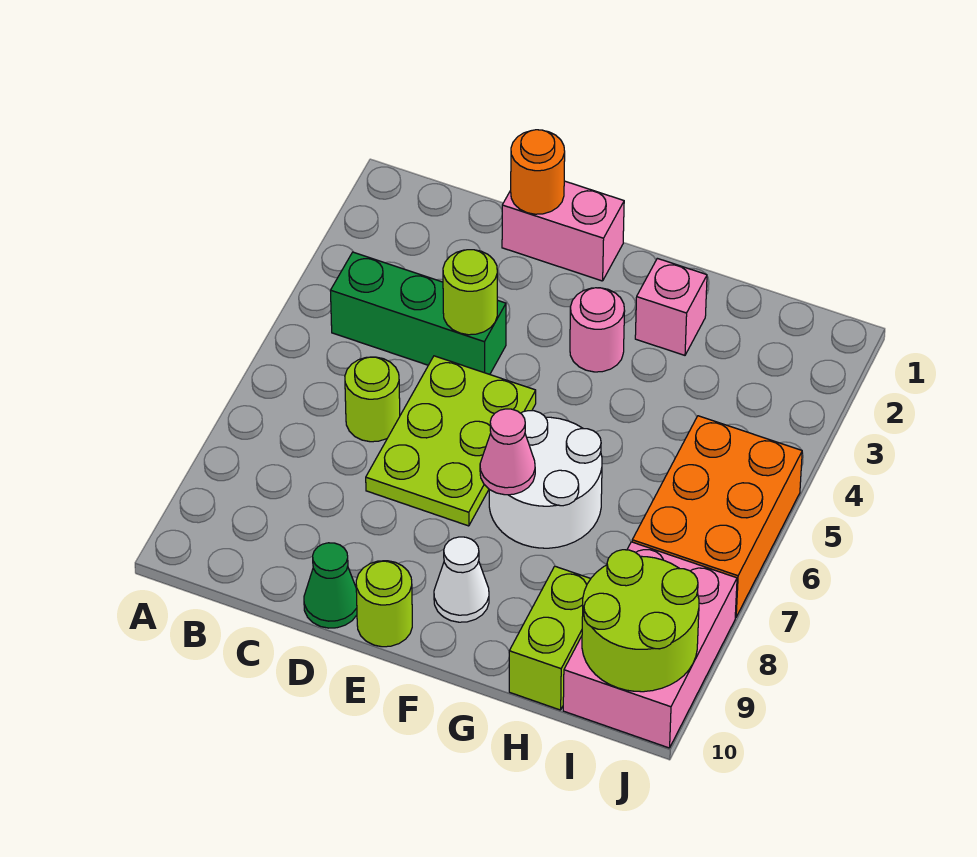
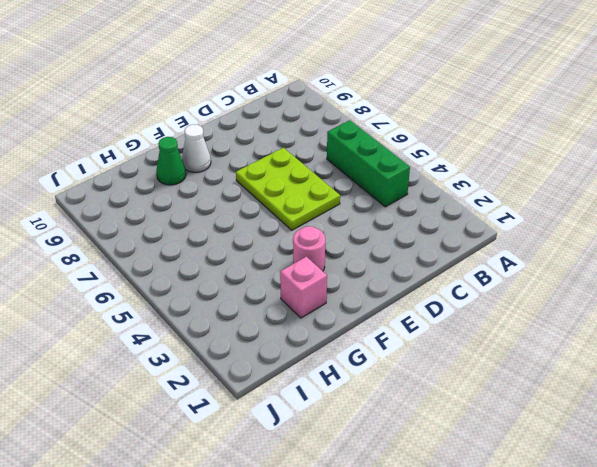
green brick B4:B6 level 1 -> green brick B4:D4 level 1
green cone G9 level 1 -> green cone D10 level 1
none -> lime round brick C6 level 1
none -> pink brick D1:E1 level 1
none -> lime round brick E10 level 1

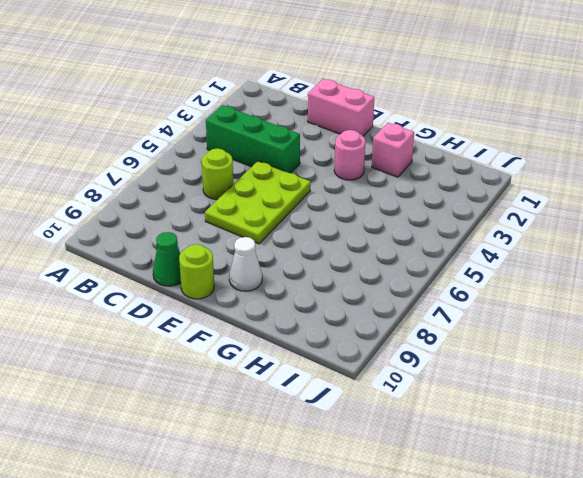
none -> white round brick F6:G7 level 1
none -> lime brick H9:H10 level 1
none -> orange brick I5:J7 level 1

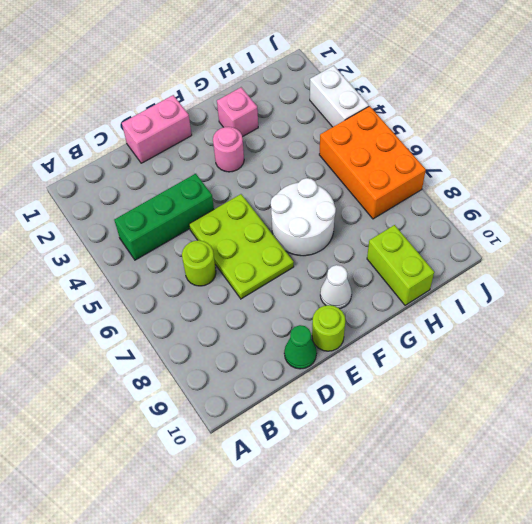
white brick J3:J4 level 1 -> none
none -> pink brick I8:J10 level 1
none -> orange round brick D1 level 2
none -> lime round brick D4 level 2

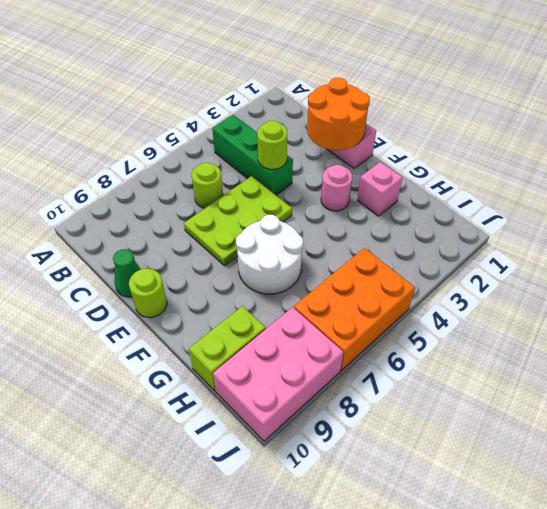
orange round brick D1:E2 level 2 -> orange round brick D1 level 2
none -> white cone F9 level 1
none -> pink cone F7 level 2
none -> lime round brick I9:J10 level 2

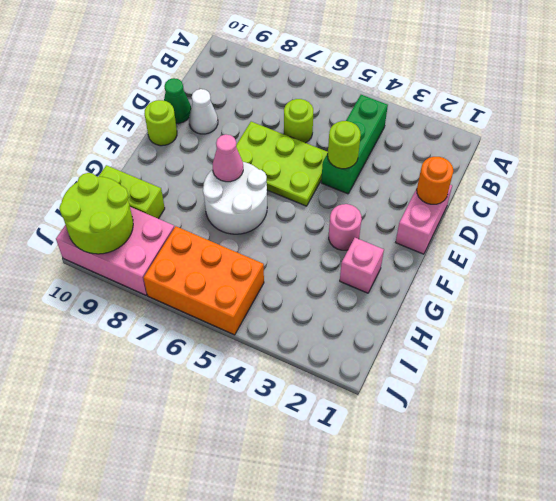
white cone D9 level 1 -> white cone F9 level 1

